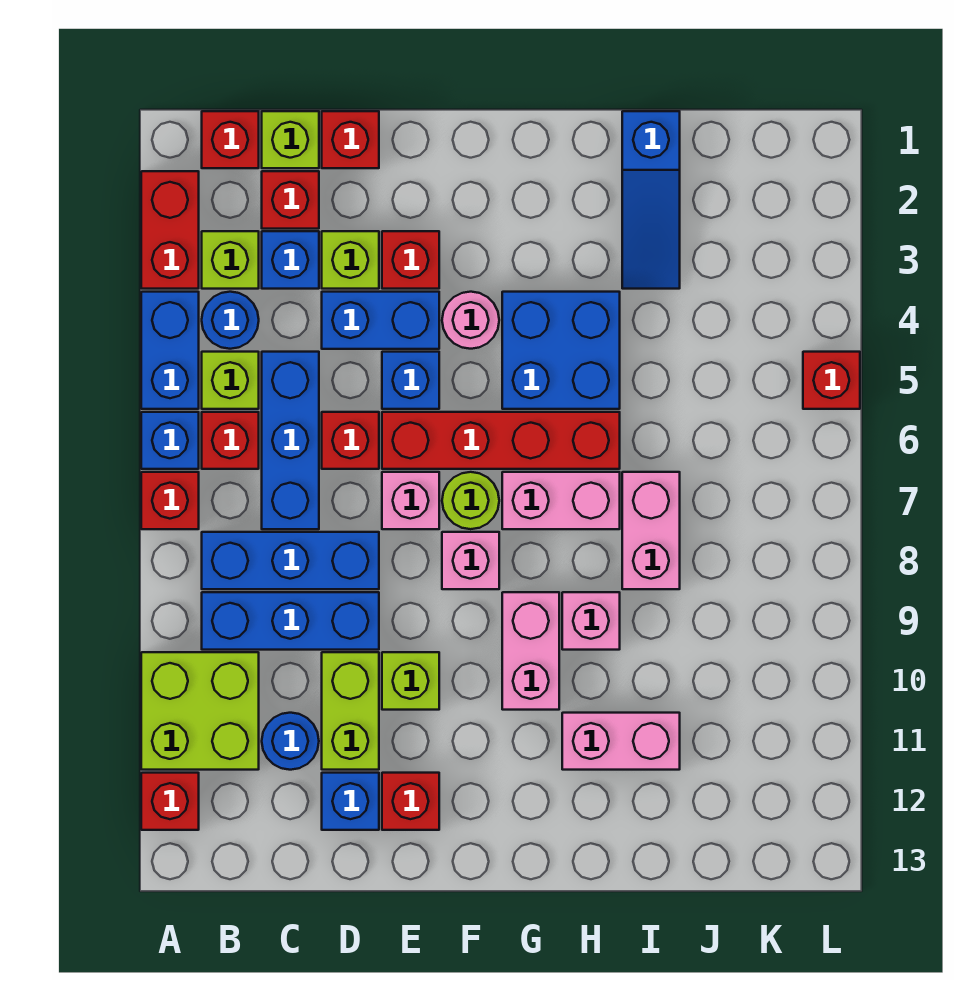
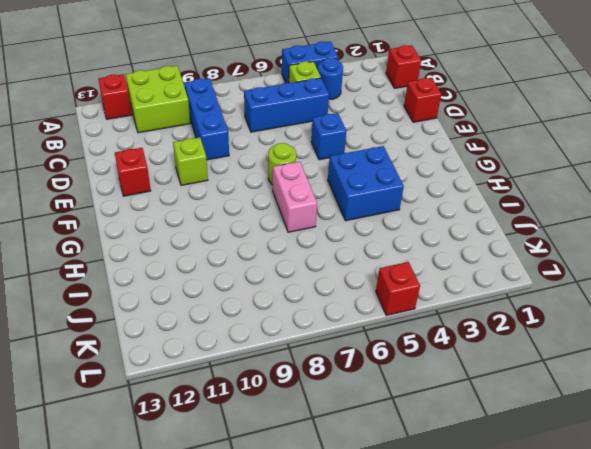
none -> red brick A2:A3 level 1
none -> blue brick A6 level 1
none -> red brick A7 level 1
none -> lime brick B3 level 1

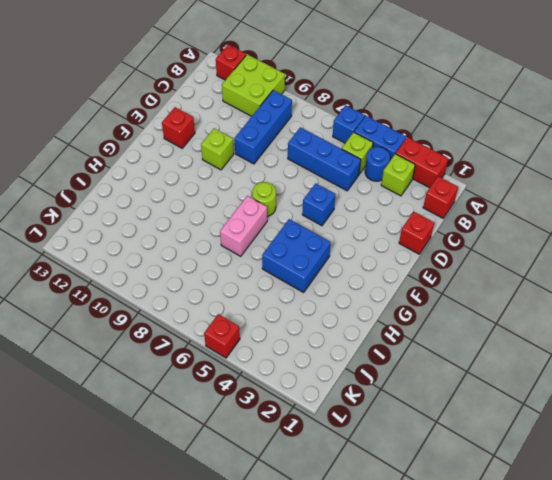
none -> red brick A7 level 1
none -> red brick B6 level 1
none -> blue brick B8:D8 level 1
none -> lime brick C1 level 1

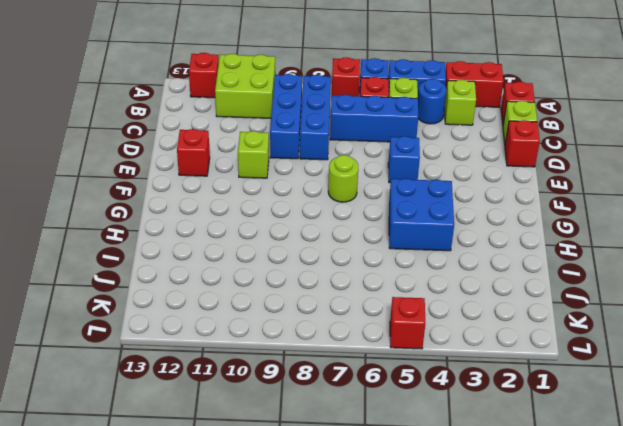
none -> red brick C2 level 1
none -> blue brick C3 level 1
none -> blue round brick C11 level 1
none -> lime brick D3 level 1

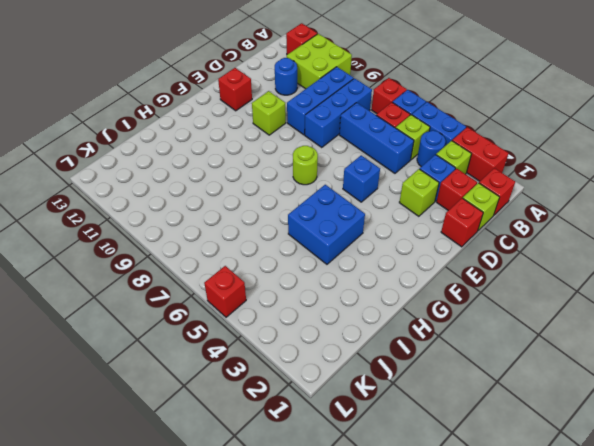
none -> blue brick D4:E4 level 1
none -> red brick D6 level 1
none -> lime brick D10:D11 level 1
none -> blue brick D12 level 1

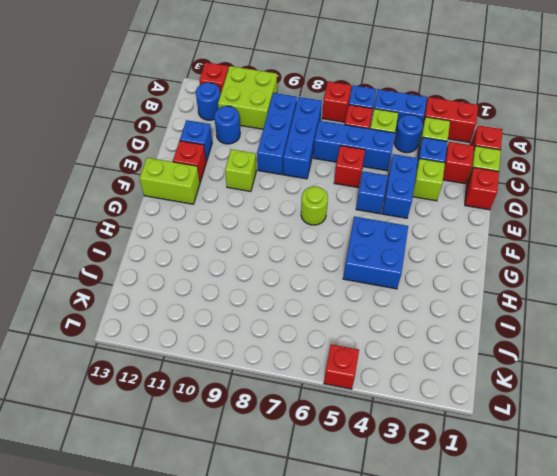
blue round brick B12 level 1 -> none
lime brick F12:F13 level 1 -> lime brick D10:D11 level 1
none -> red brick E3 level 1
none -> red brick E6:H6 level 1
none -> pink brick E7 level 1
none -> pink round brick F4 level 1

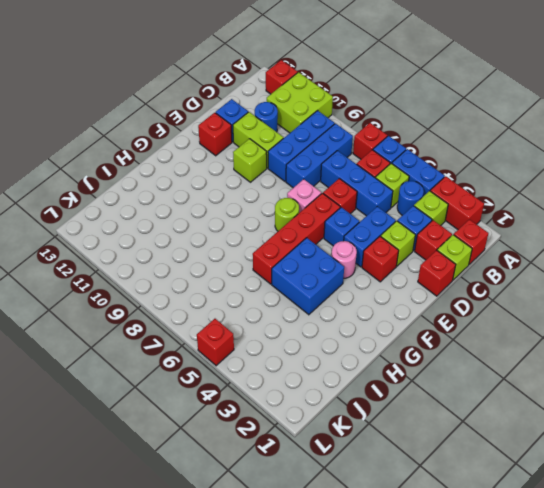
none -> pink brick F8 level 1
none -> pink brick G7:H7 level 1
none -> pink brick G9:G10 level 1
none -> pink brick H9 level 1

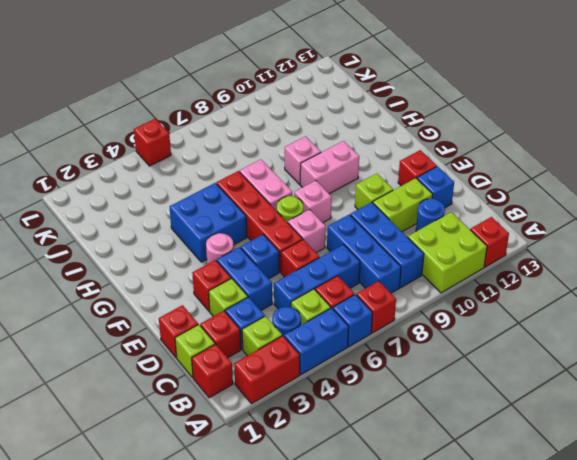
none -> pink brick H11:I11 level 1
none -> blue slope I1:I3 level 1 top 1
none -> pink brick I7:I8 level 1

